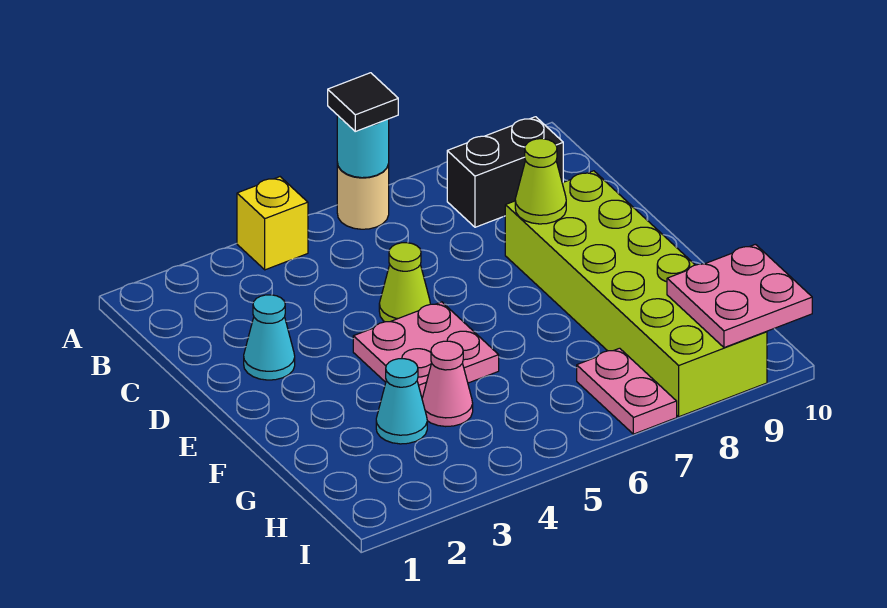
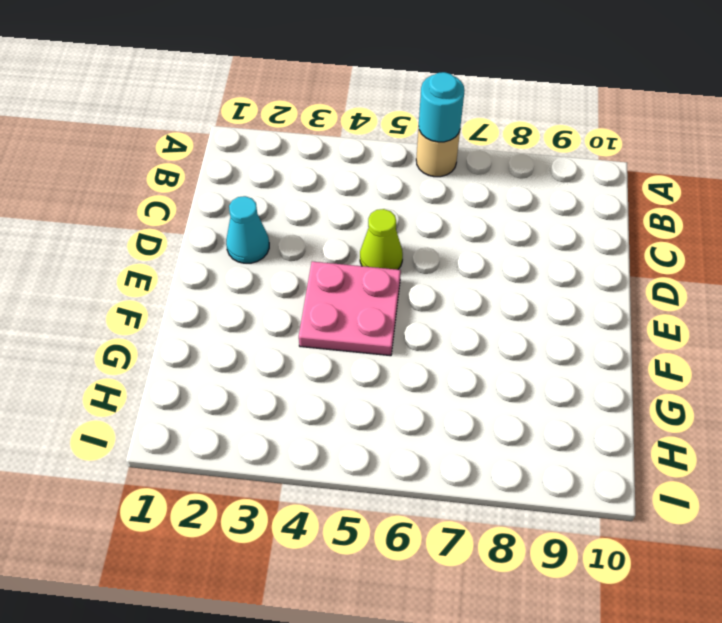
none -> yellow brick A4 level 1
none -> black brick B8:B9 level 1
none -> lime brick D8:I9 level 1

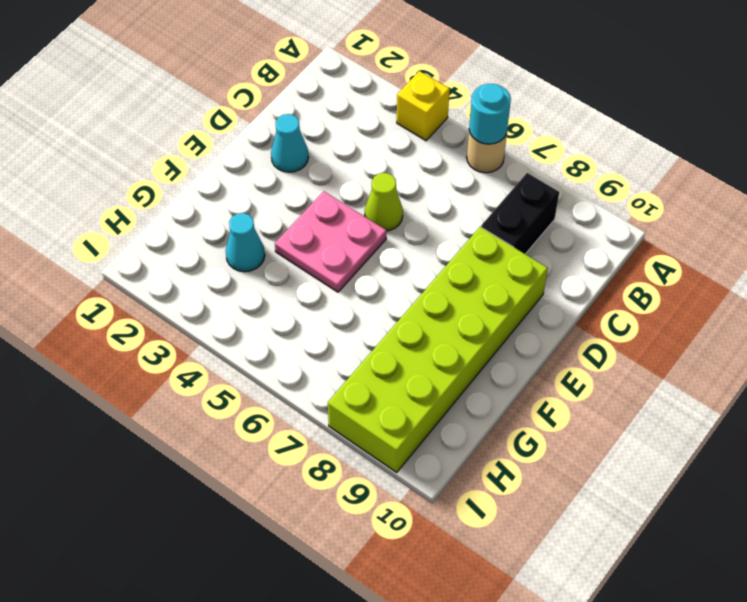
black brick B8:C8 level 1 -> black brick B8:B9 level 1
none -> pink cone G4 level 1
none -> pink plate H7:I7 level 1
none -> lime cone D8 level 2

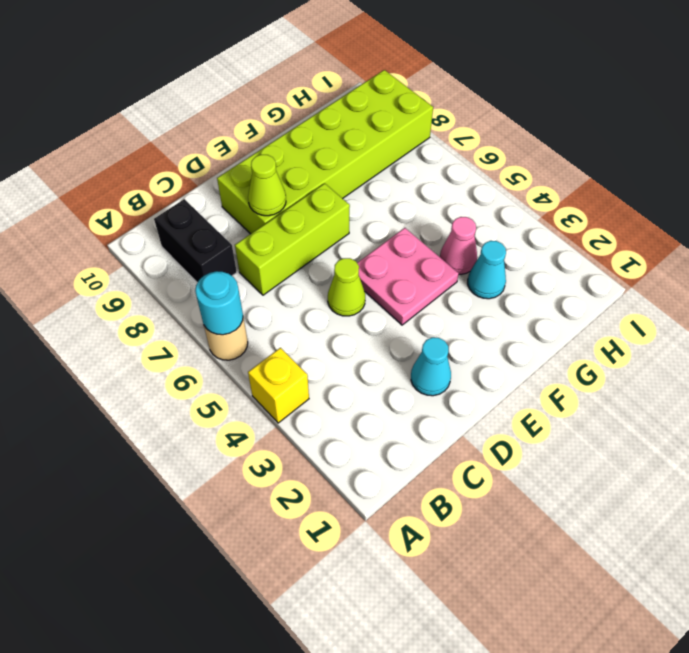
lime brick C7:E7 level 1 -> none
none -> pink plate H7:I7 level 1
none -> pink plate H9:I10 level 2
none -> black tile A6 level 3

